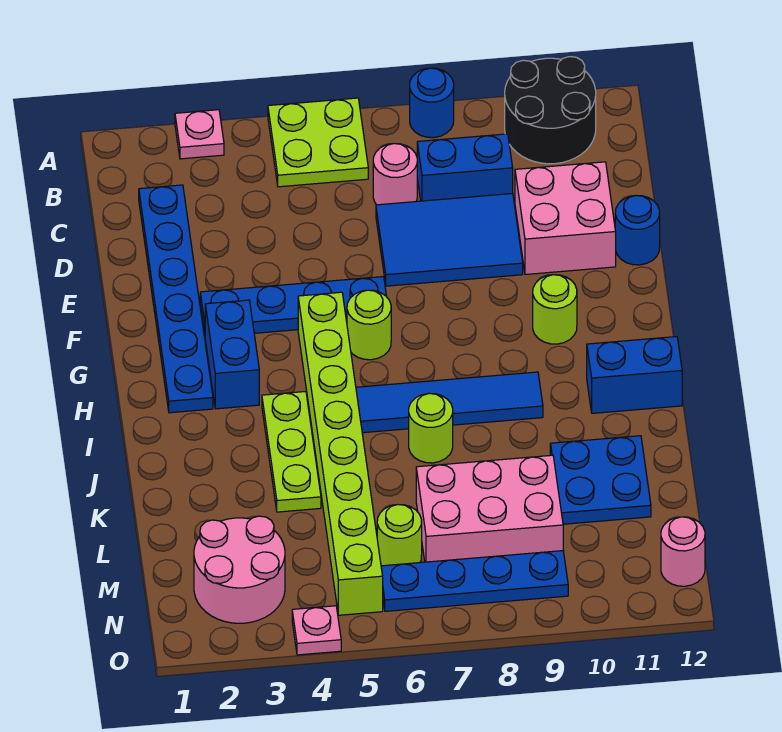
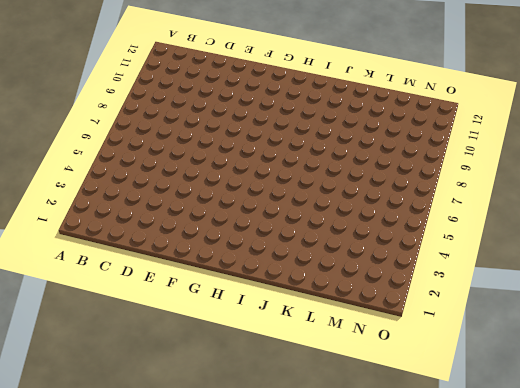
none -> pink plate A3 level 1
none -> lime plate A5:B6 level 1
none -> blue round brick A8 level 1

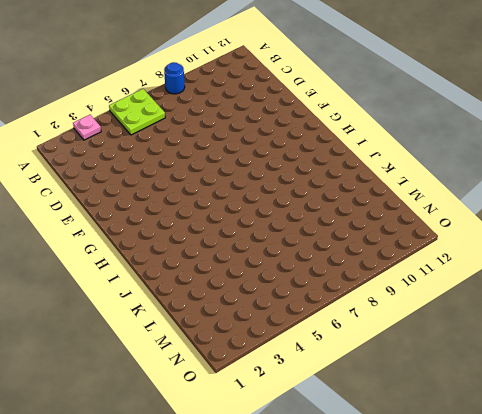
none -> black round brick A10:B11 level 1
none -> blue plate C2:H2 level 1
none -> pink round brick C7 level 1

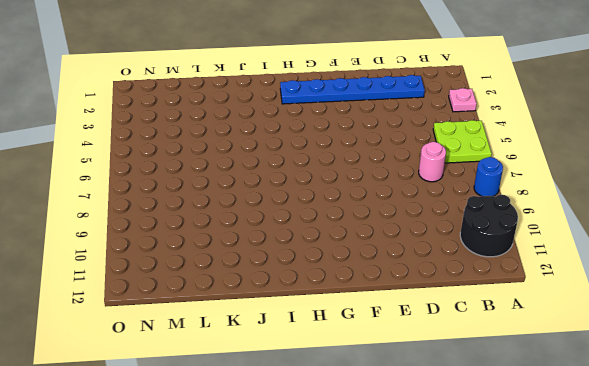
none -> blue brick C8:C9 level 1
none -> blue tile D7:E9 level 1
none -> pink brick D10:E11 level 1

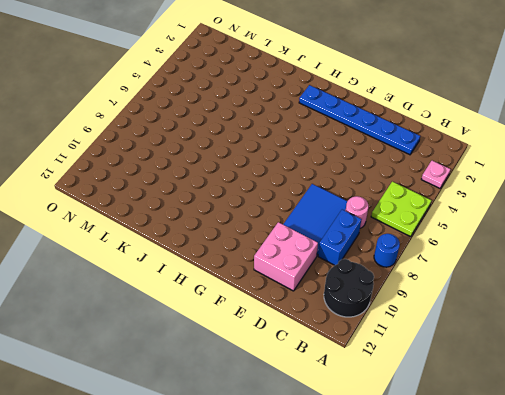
none -> blue round brick E12 level 1
none -> blue plate F3:F6 level 1
none -> blue brick G3:H3 level 1

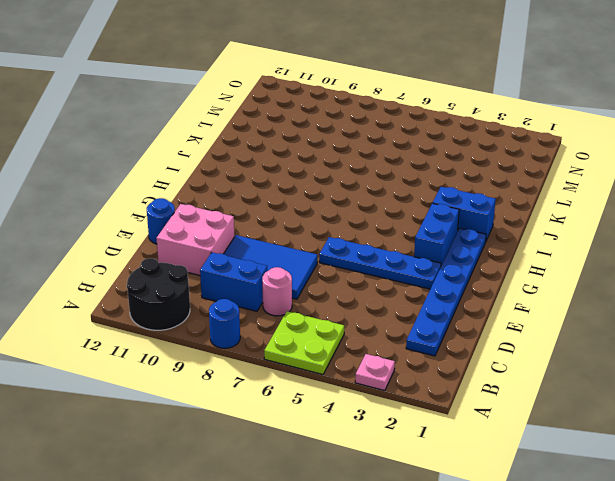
blue brick I2:I3 level 1 -> blue brick I11:I12 level 1
none -> lime brick G5:N5 level 1
none -> lime round brick G6 level 1
none -> lime round brick G10 level 1

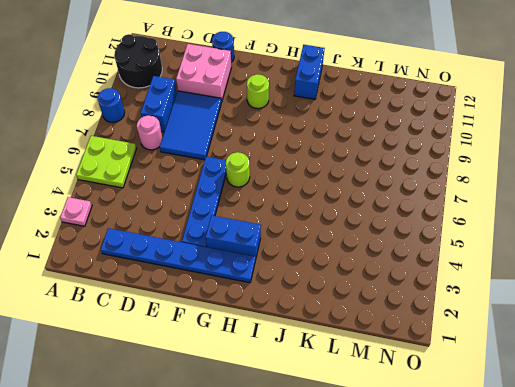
none -> lime brick G5:N5 level 1
none -> lime plate I4:K4 level 1
none -> blue tile I6:I9 level 1

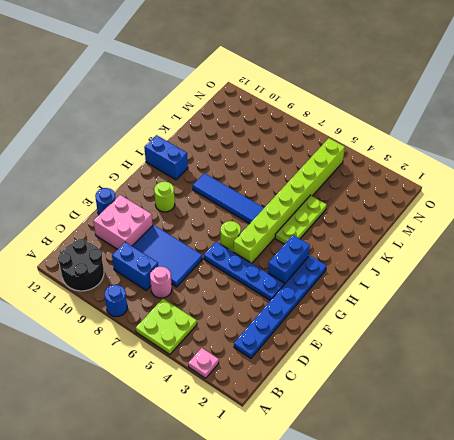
none -> lime round brick J7 level 1
none -> blue plate K10:L11 level 1
none -> pink brick L7:M9 level 1

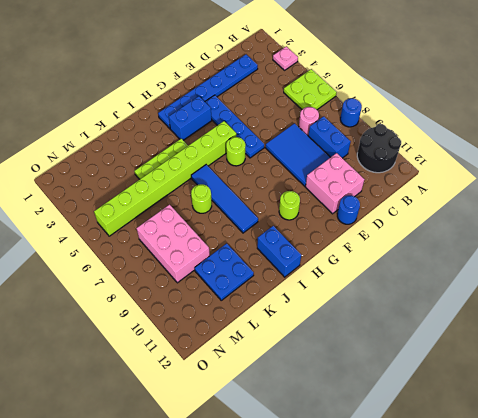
none -> pink round brick M2:N3 level 1
none -> lime round brick M6 level 1
none -> blue plate N6:N9 level 1

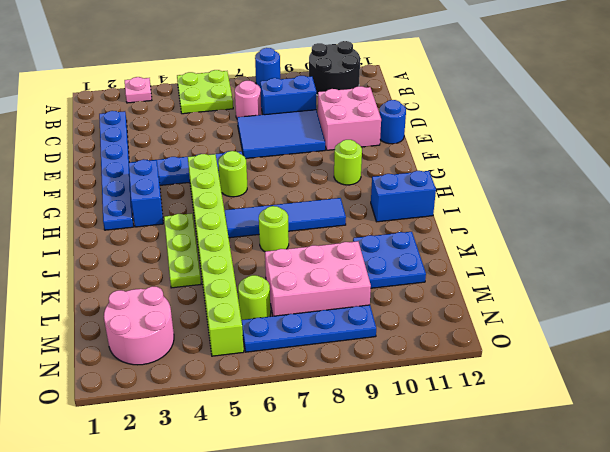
none -> pink round brick N12 level 1
none -> pink plate O4 level 1

